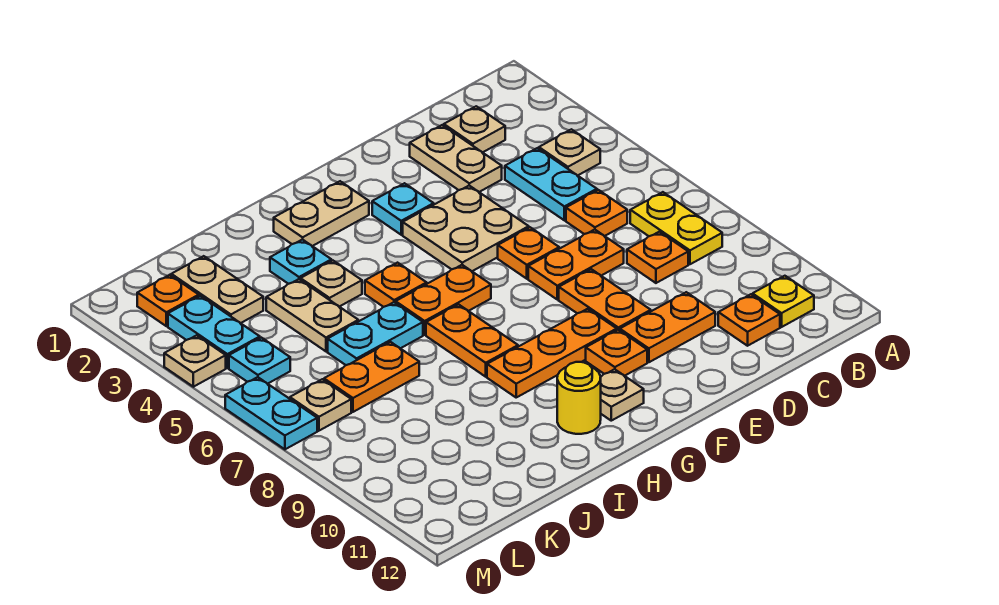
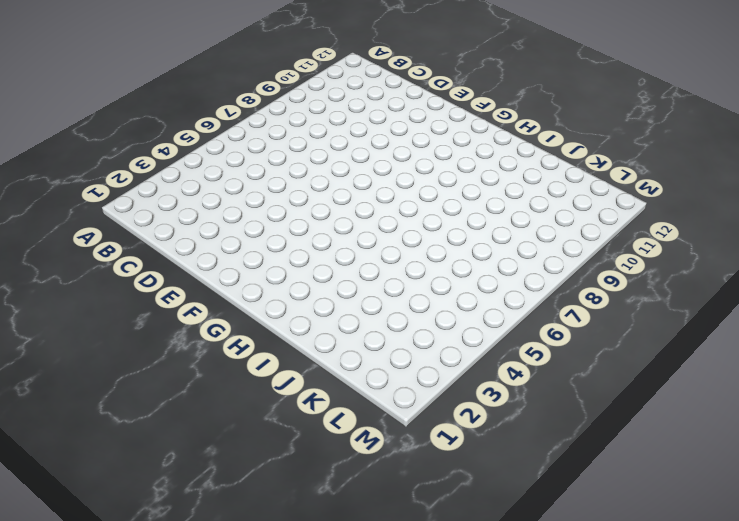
none -> tan plate B4 level 1
none -> yellow plate B7:B8 level 1
none -> yellow plate B11 level 1
none -> tan plate C2 level 1

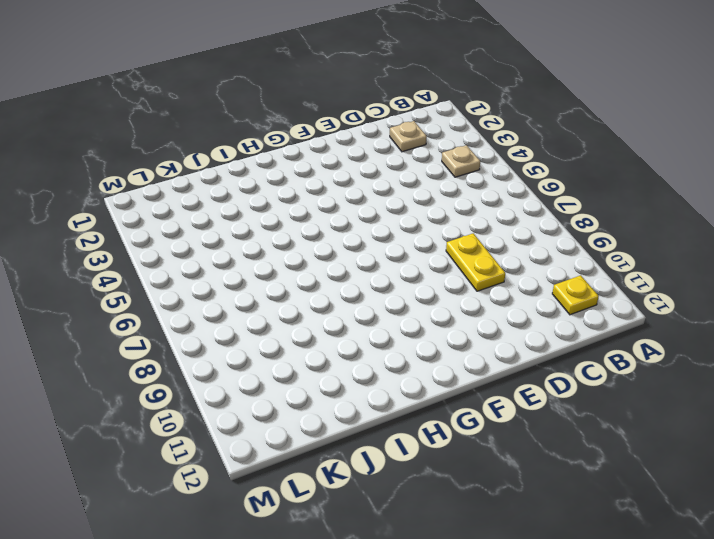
yellow plate D8:D9 level 1 -> yellow plate B7:B8 level 1
none -> cyan plate C4:C5 level 1
none -> orange plate C6 level 1
none -> orange plate C8 level 1
none -> orange plate C11 level 1

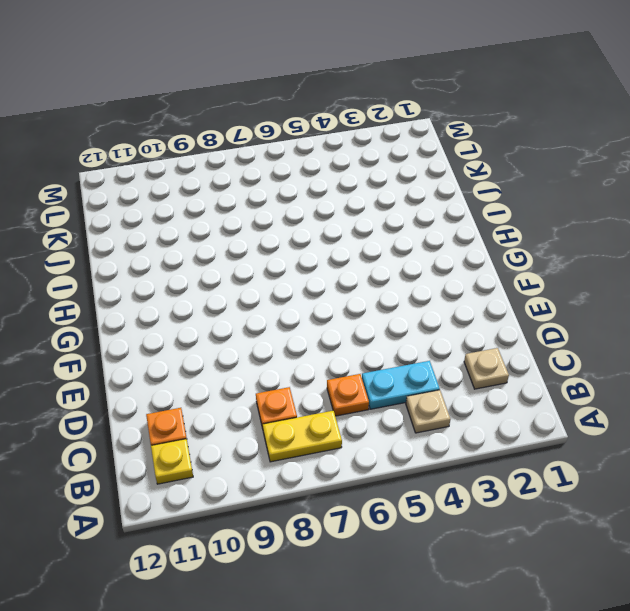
none -> tan plate D2:D3 level 1
none -> orange plate D7:E7 level 1
none -> orange plate D10:E10 level 1
none -> tan plate E4:F5 level 1

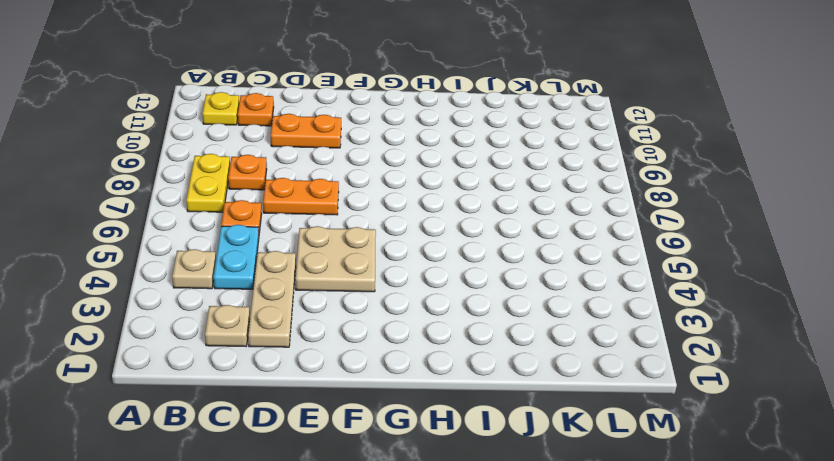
tan plate D2:D4 level 1 -> tan plate D2:D3 level 1
none -> orange plate E6 level 1
none -> orange plate E8:E9 level 1
none -> cyan plate F3 level 1
none -> orange plate F9:H9 level 1

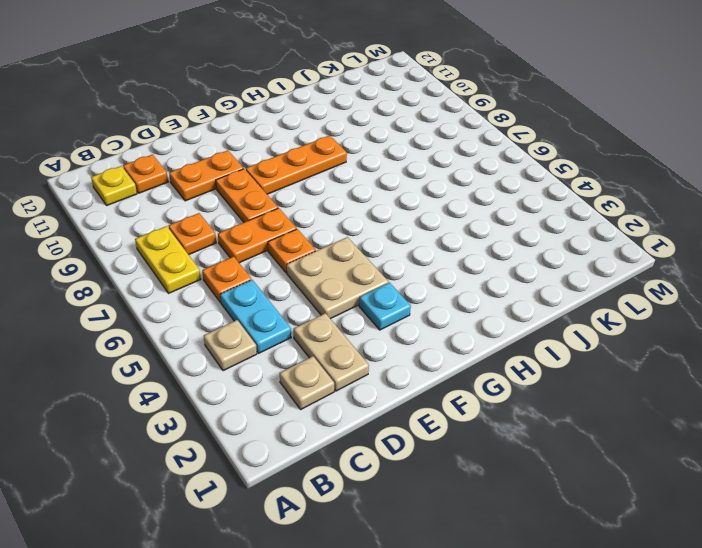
none -> orange plate F10 level 1
none -> tan plate G2:H2 level 1
none -> orange plate G6:H6 level 1
none -> tan plate G11 level 1

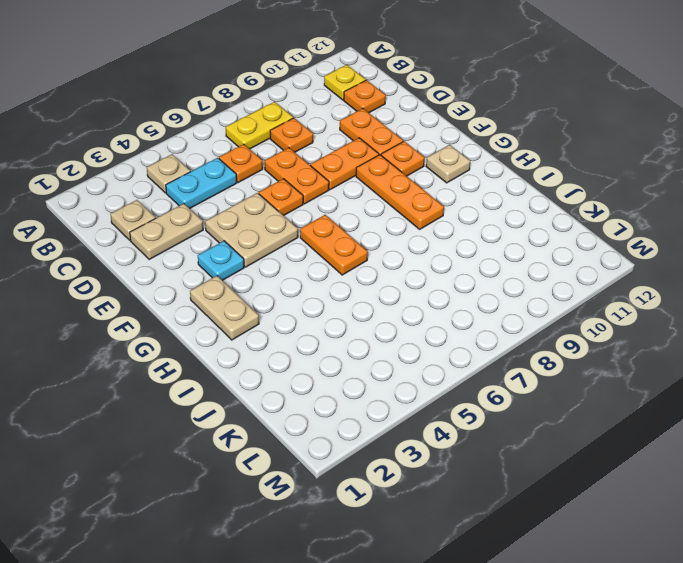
none -> orange plate H5 level 1
none -> orange plate H7:H8 level 1
none -> yellow round brick H11 level 1
none -> cyan plate I3 level 1

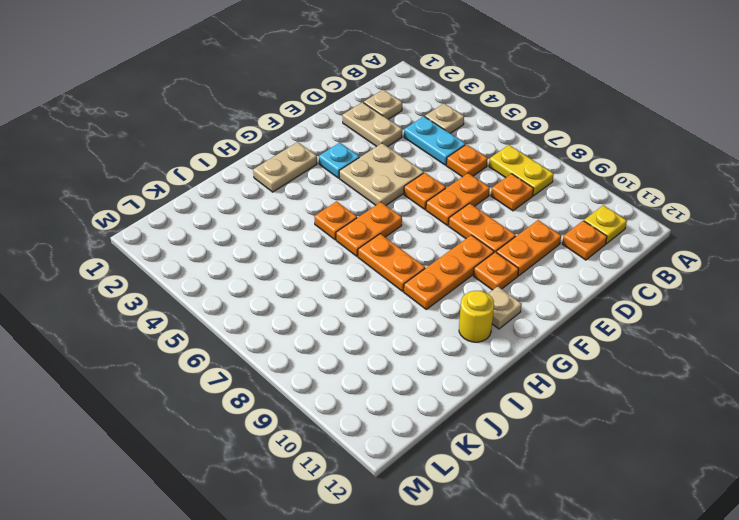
none -> cyan plate I3 level 1
none -> tan plate I4 level 1
none -> cyan plate I6:J6 level 1
none -> tan plate J4:J5 level 1

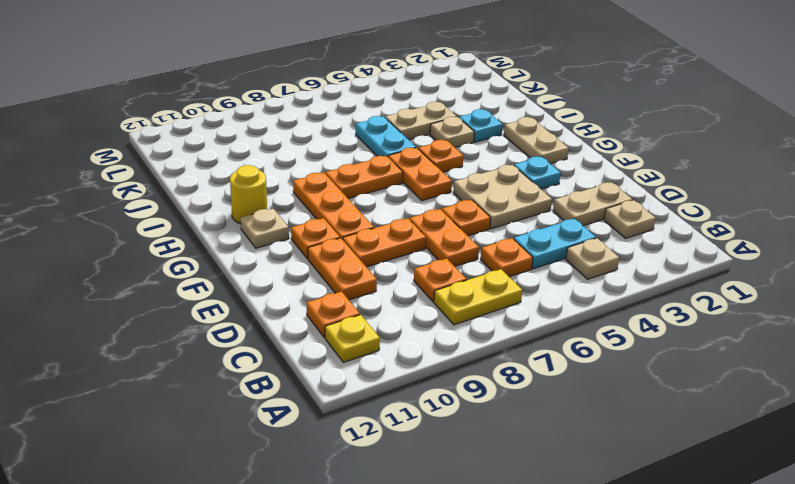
none -> orange plate J7:K7 level 1
none -> tan plate K2:K3 level 1
none -> orange plate L2 level 1
none -> cyan plate L3:L4 level 1

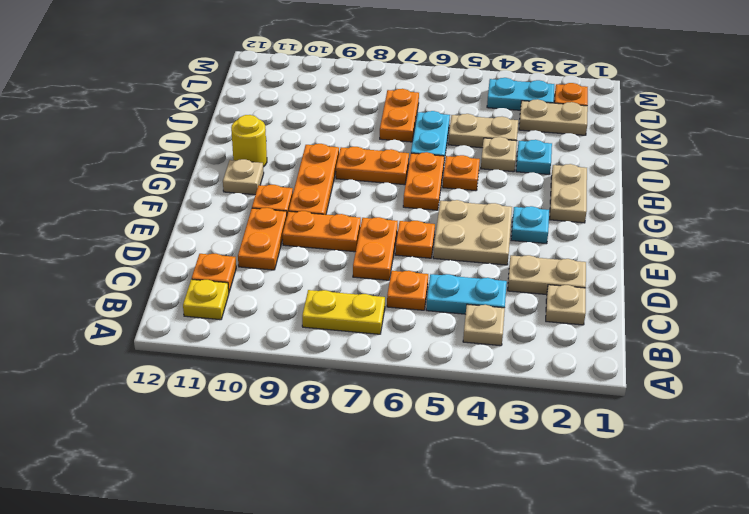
none -> orange plate C8 level 1
none -> cyan plate L5 level 1
none -> tan plate L7 level 1
none -> tan plate M4 level 1

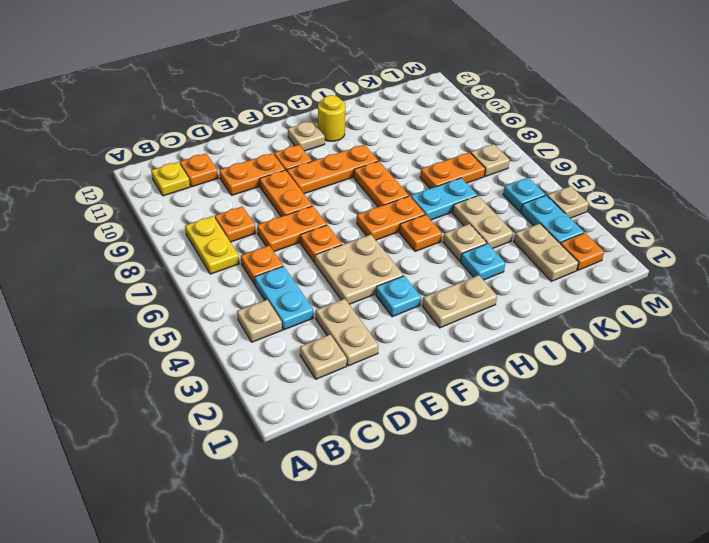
none -> cyan plate M6:M7 level 1

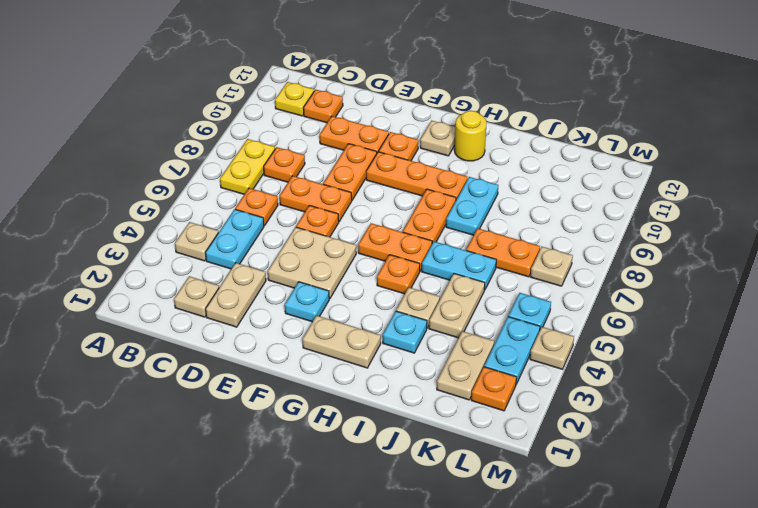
cyan plate I8:I9 level 1 -> cyan plate M6:M7 level 1

